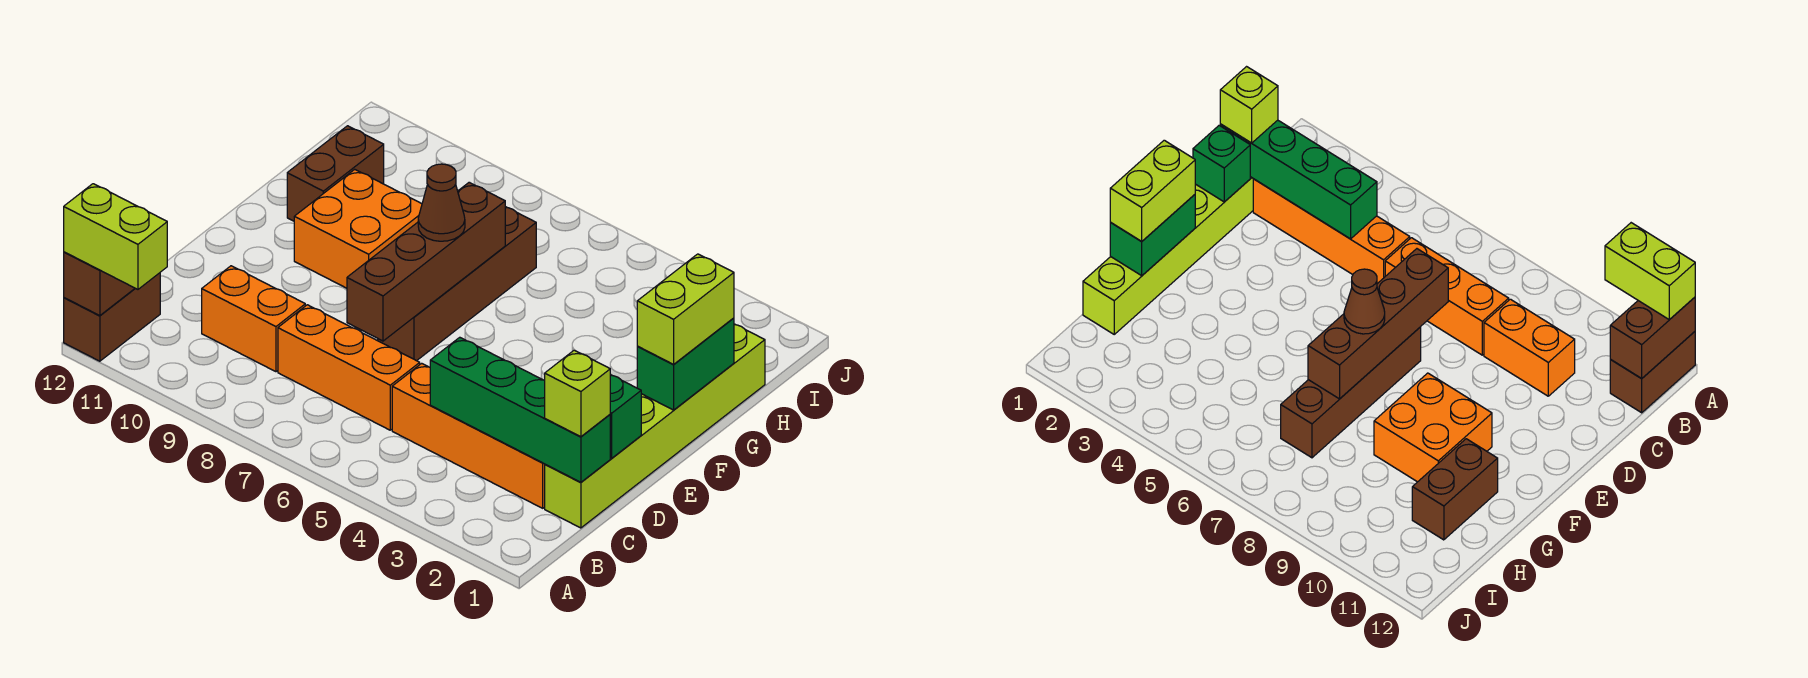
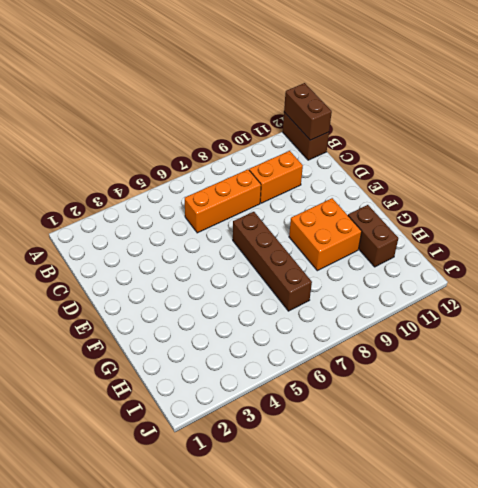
none -> lime brick C1:H1 level 1
none -> orange brick C2:C5 level 1
none -> green brick C1:C4 level 2

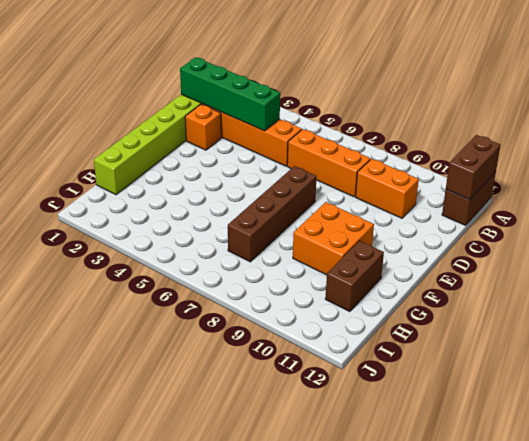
orange brick D2 level 1 -> none
none -> green brick D1 level 2
none -> brown brick D7:G7 level 2
none -> green brick F1:G1 level 2

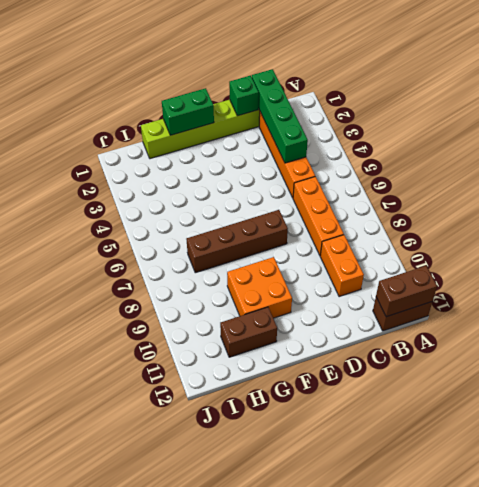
none -> brown brick D7:G7 level 2
none -> lime brick A11:A12 level 3
none -> lime brick C1 level 3

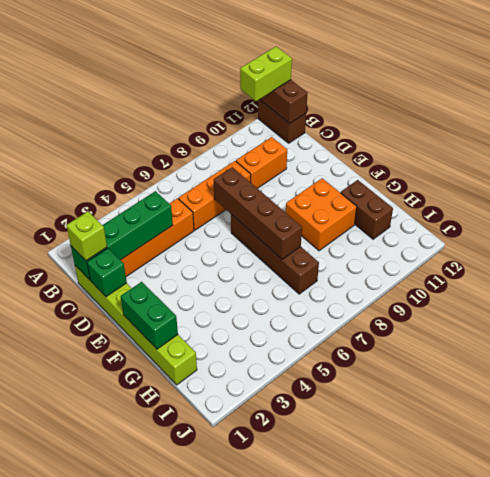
none -> lime brick F1:G1 level 3
none -> brown cone F7 level 3

